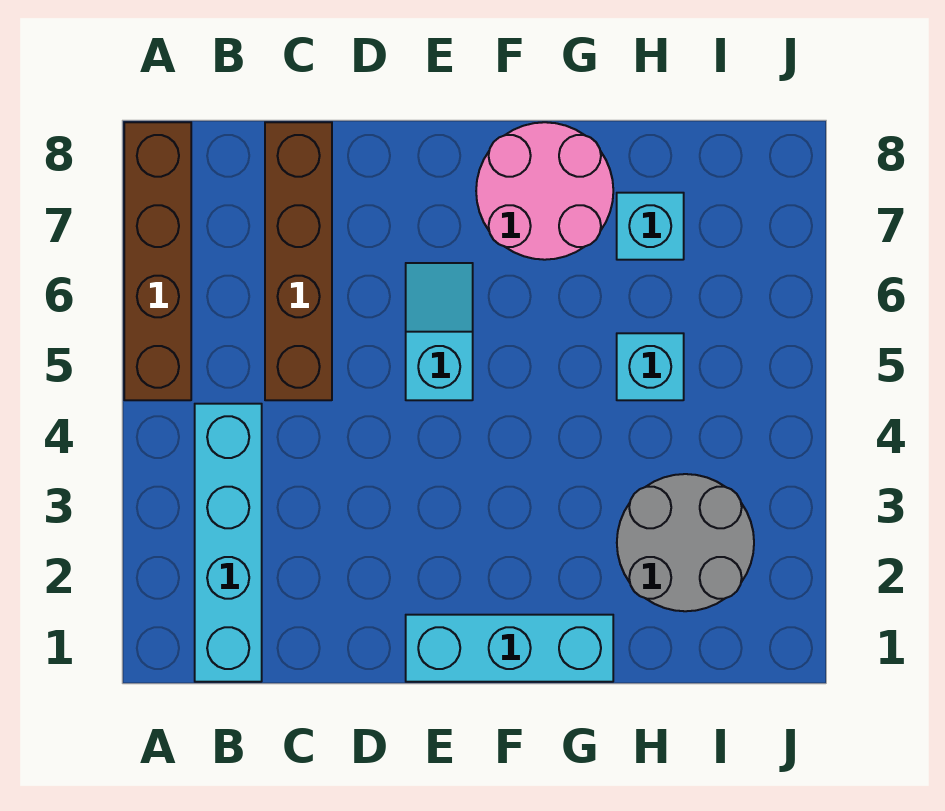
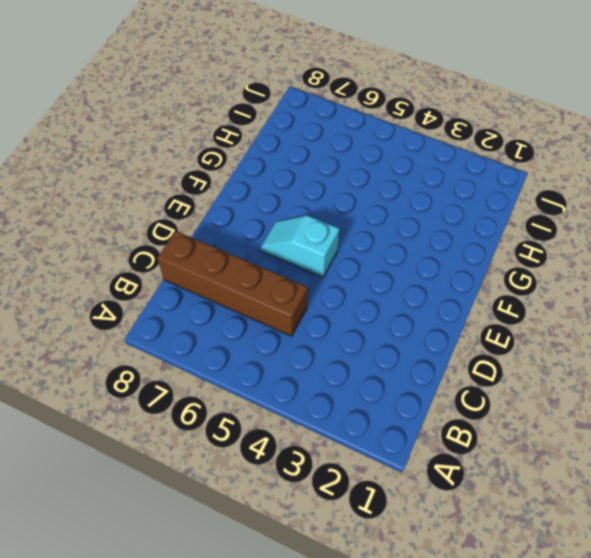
none -> brown brick A5:A8 level 1
none -> cyan brick B1:B4 level 1

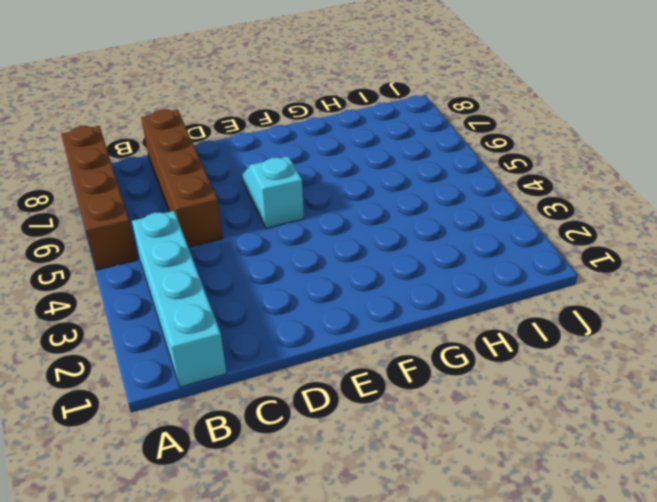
none -> cyan brick E1:G1 level 1
none -> pink round brick F7:G8 level 1

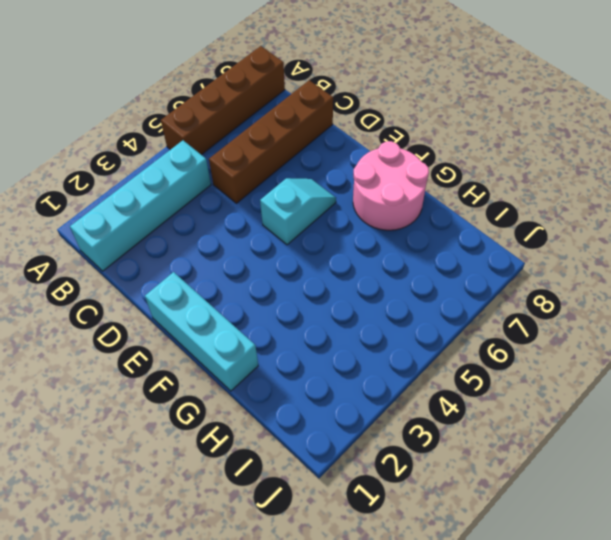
none -> grey round brick H2:I3 level 1
none -> cyan brick H5 level 1

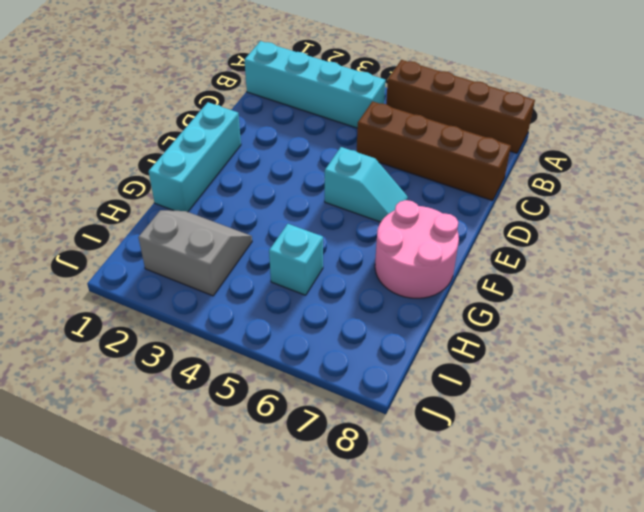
grey slope H2:I3 level 1 top I -> grey round brick H2:I3 level 1
none -> cyan brick H7 level 1

